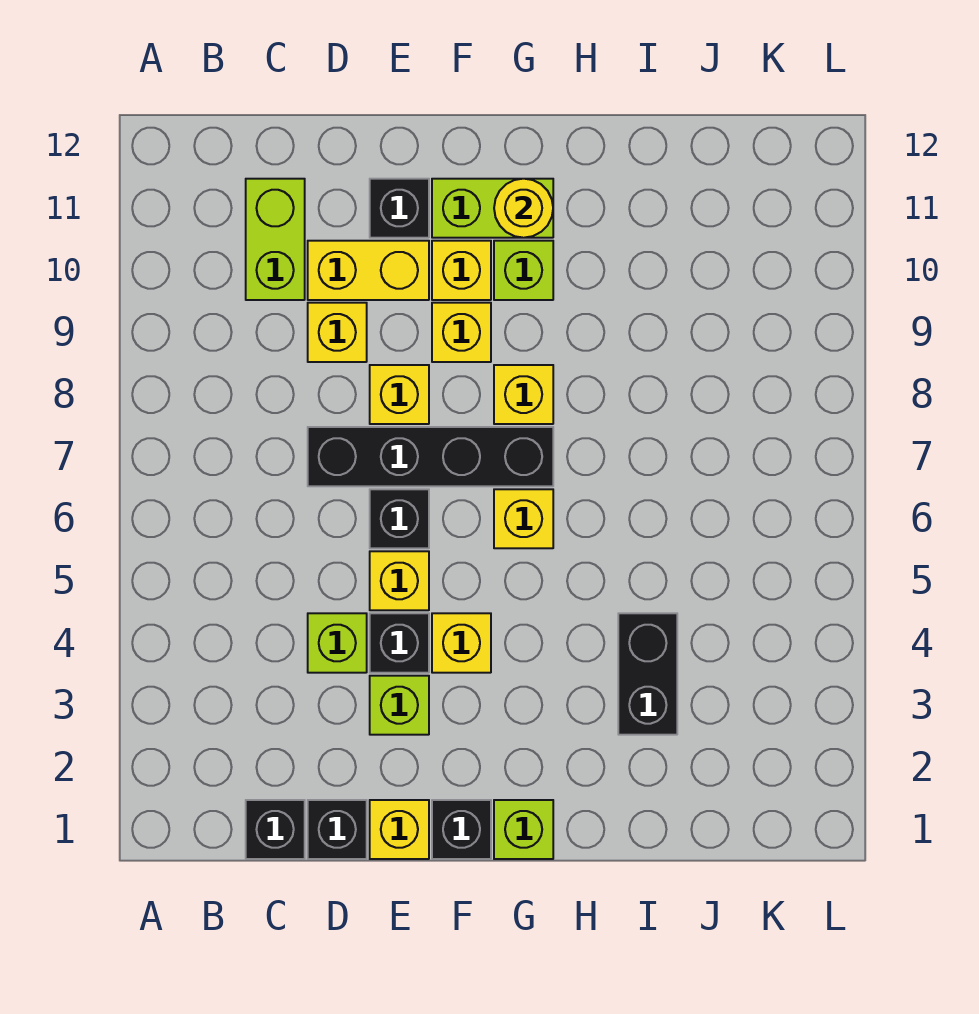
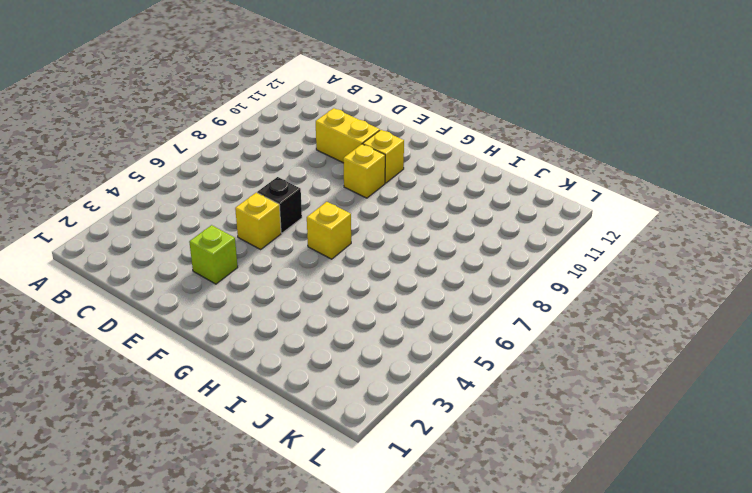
none -> black brick C1 level 1
none -> lime brick C10:C11 level 1
none -> black brick D1 level 1

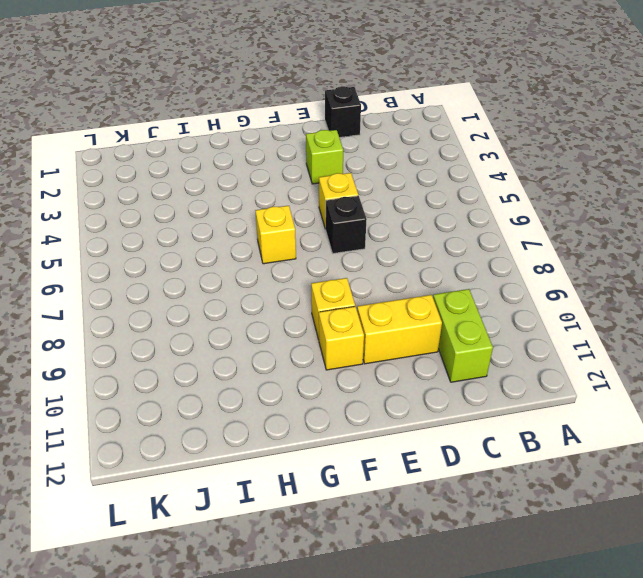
none -> black brick C1 level 1
none -> lime brick D4 level 1
none -> black brick D7:G7 level 1

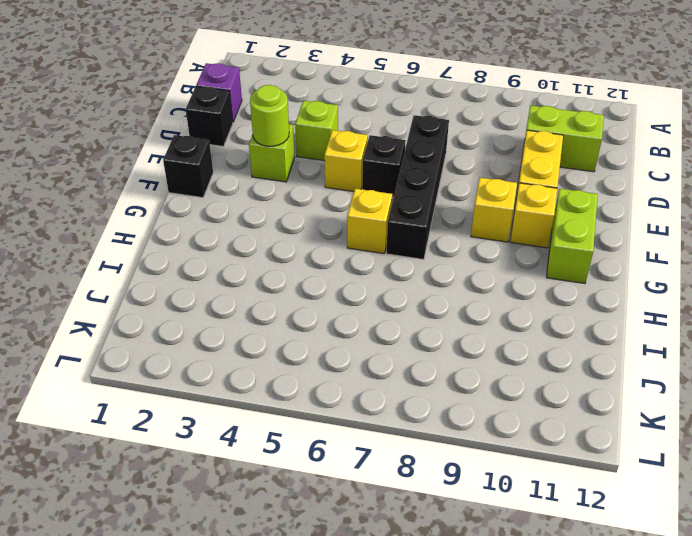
purple brick C1 level 1 -> black brick C1 level 1
lime round brick E3 level 2 -> none
none -> yellow brick D9 level 1
none -> yellow brick E1 level 1
none -> black brick E4 level 1

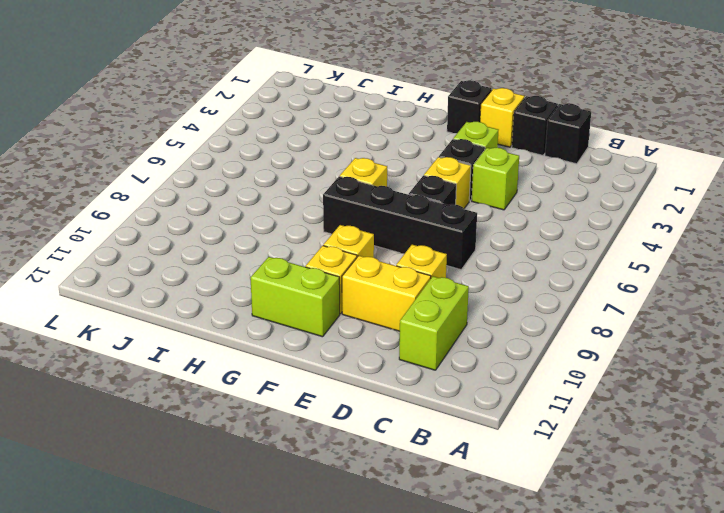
none -> yellow brick E8 level 1
none -> black brick E11 level 1
none -> yellow brick F4 level 1

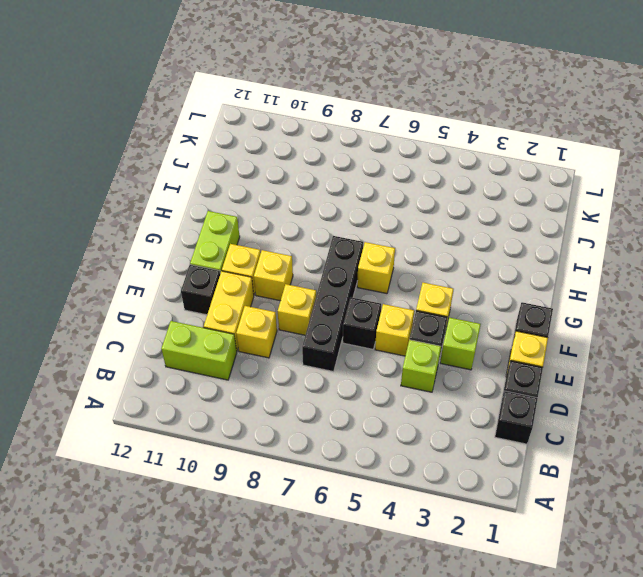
none -> lime brick G1 level 1
none -> yellow brick G8 level 1
none -> lime brick G10 level 1

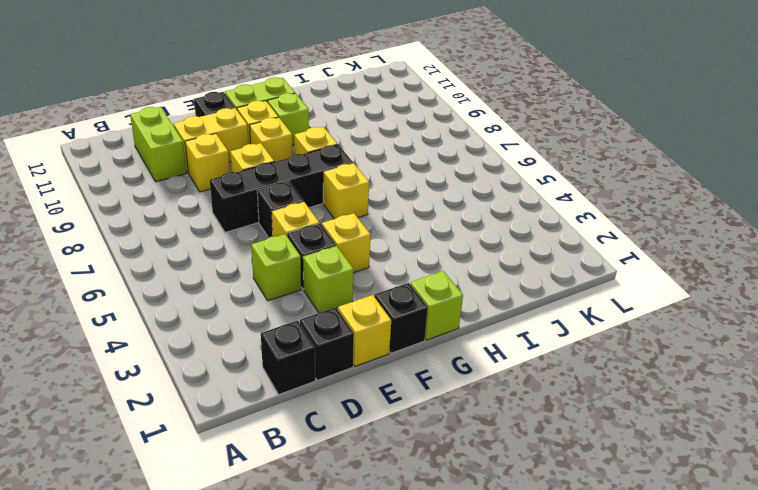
none -> black brick I3:I4 level 1
none -> yellow round brick G11 level 2

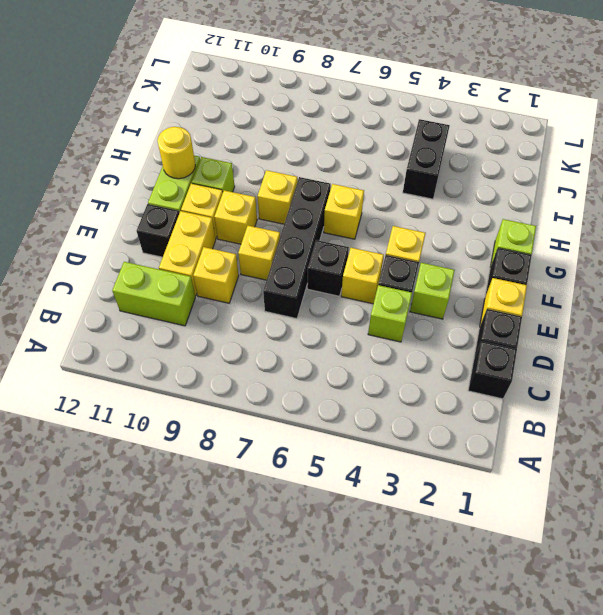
black brick I4:J4 level 1 -> black brick I3:I4 level 1

